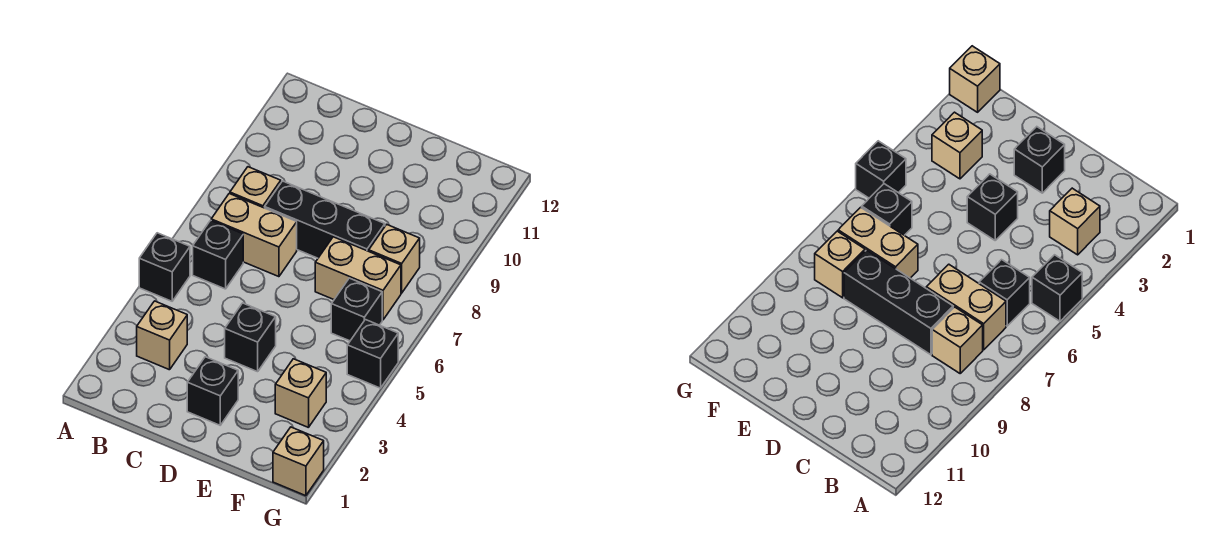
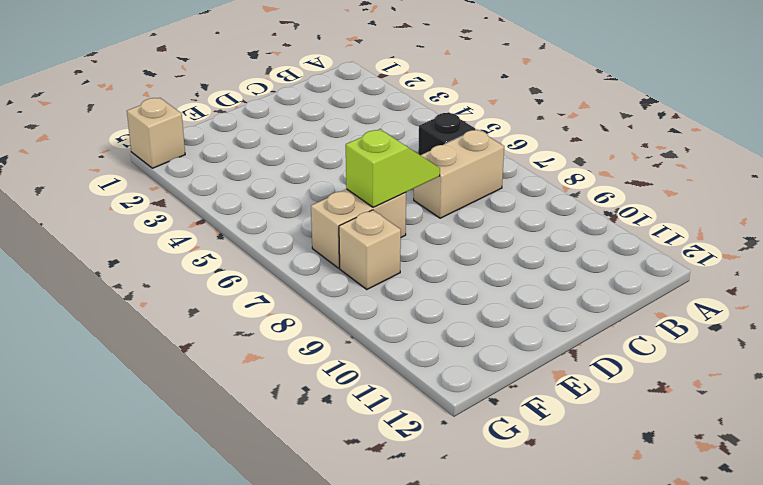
lime slope D7:E7 level 2 top E -> none
none -> black brick A5 level 1
none -> tan brick B3 level 1
none -> tan brick B8 level 1

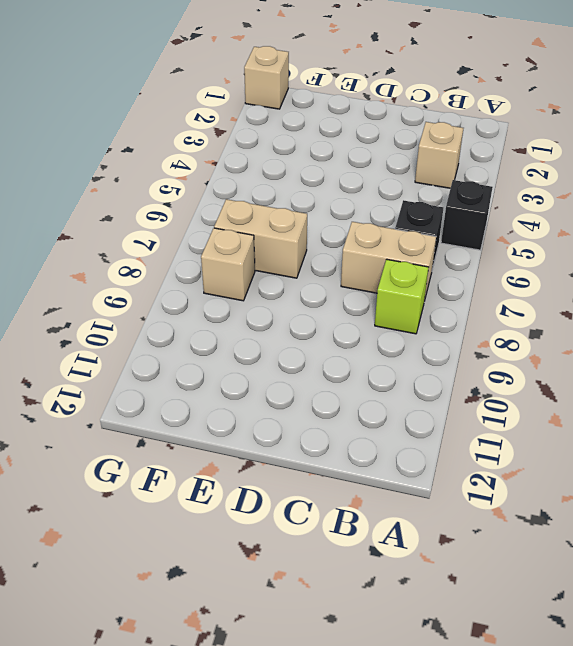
lime brick B8 level 1 -> tan brick B8 level 1
none -> black brick C8:E8 level 1
none -> black brick D2 level 1
none -> black brick D4 level 1

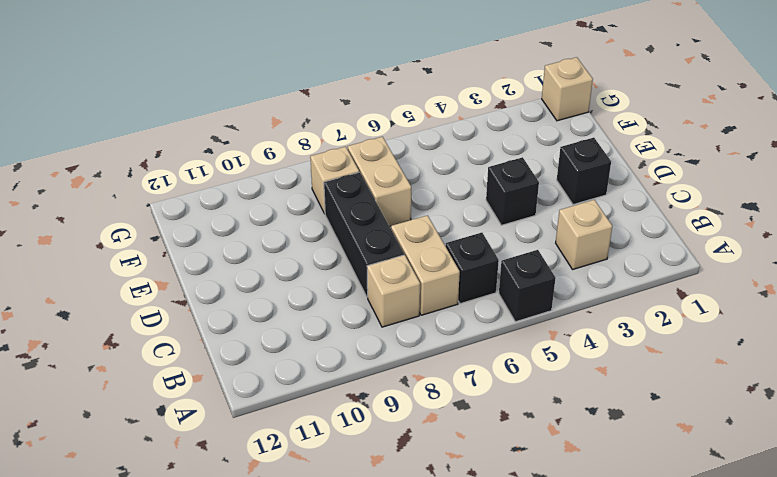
none -> tan brick F3 level 1
none -> black brick F6 level 1
none -> black brick G5 level 1

